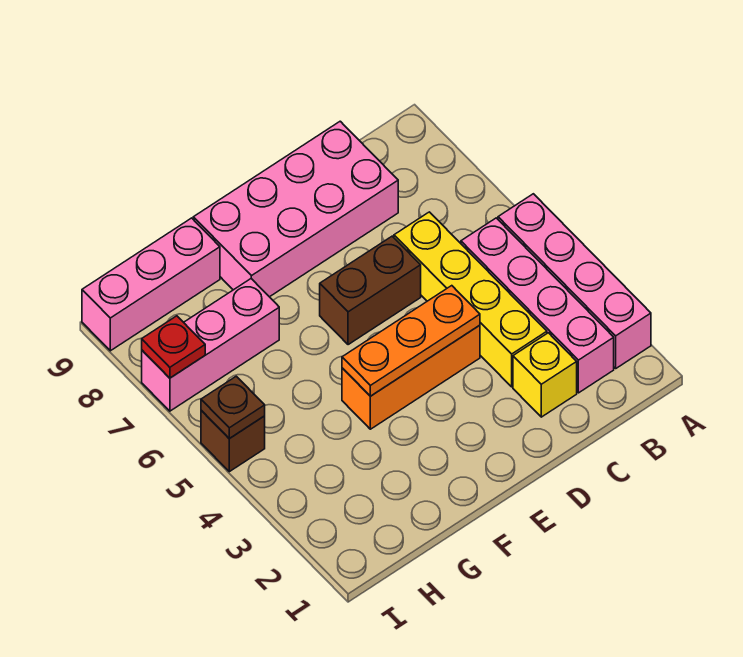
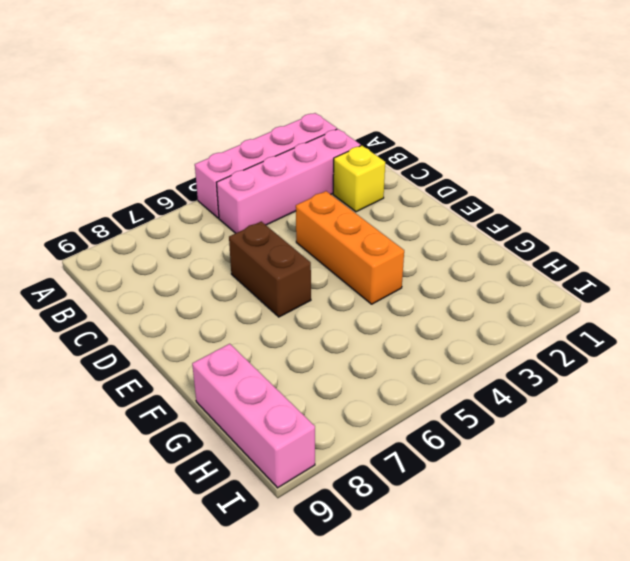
none -> yellow brick C3:C6 level 1
none -> pink brick C8:F9 level 1
none -> pink brick G7:I7 level 1

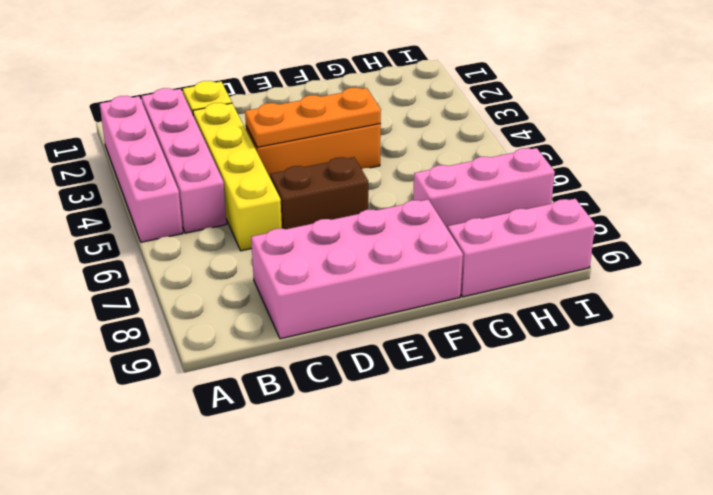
none -> brown brick I5 level 1
none -> brown plate I5 level 2
none -> red plate I7 level 2

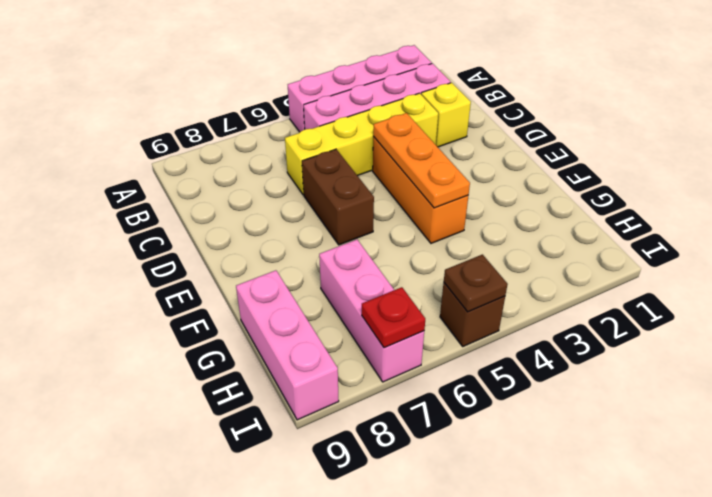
none -> pink brick C8:F9 level 1

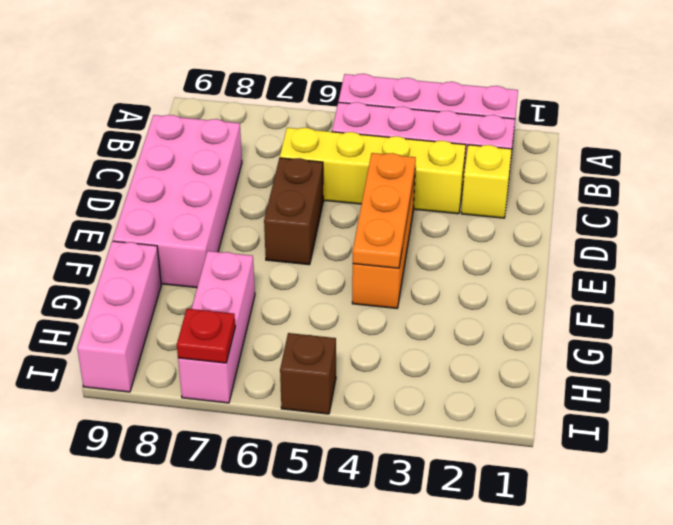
none -> brown plate I5 level 2

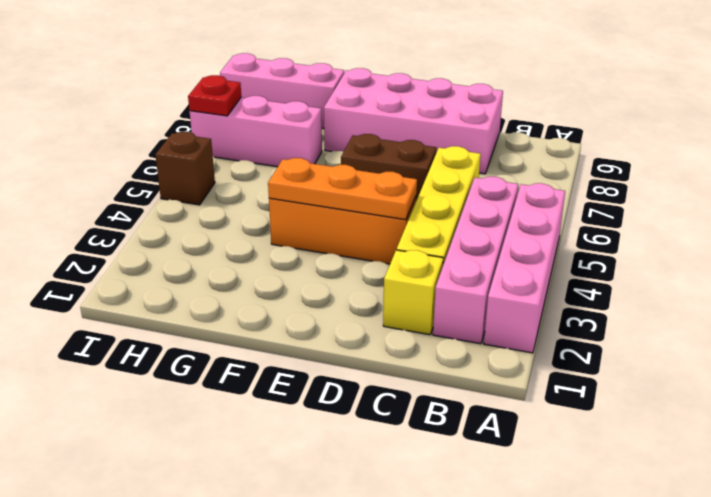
none -> brown plate I5 level 2

